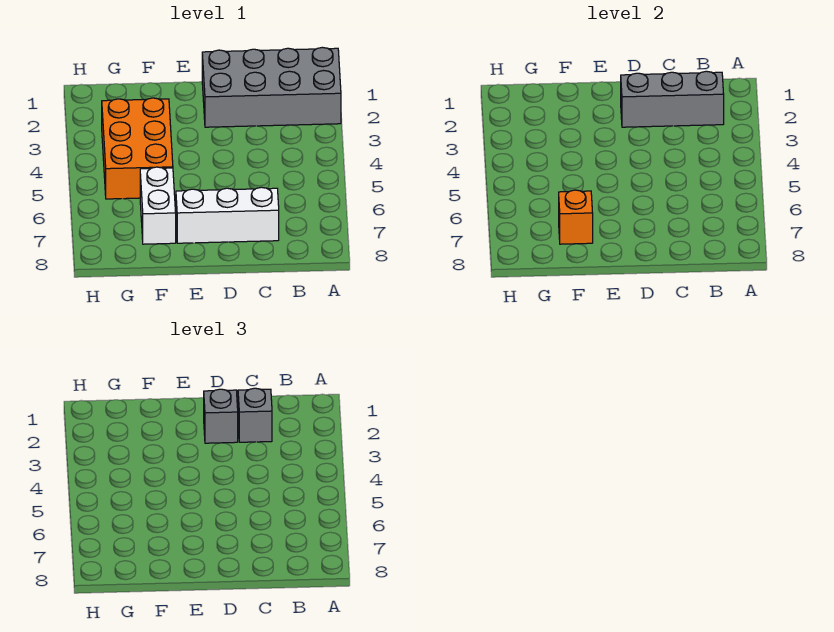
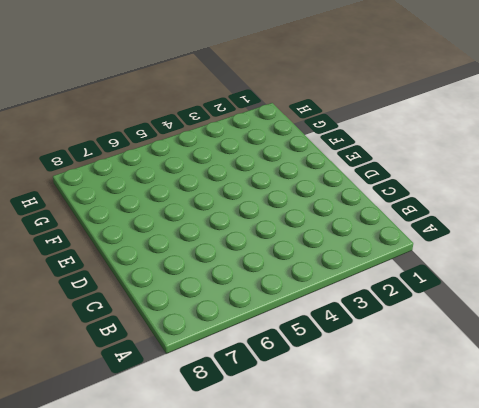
none -> grey brick A1:D2 level 1
none -> white brick C7:E7 level 1

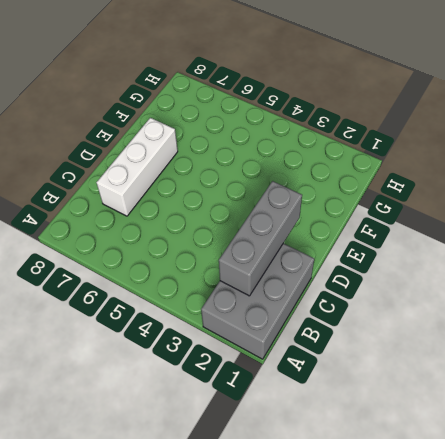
grey brick A1:C2 level 1 -> grey brick A1:D2 level 1
none -> orange brick F3:G5 level 1
none -> white brick F6:F7 level 1

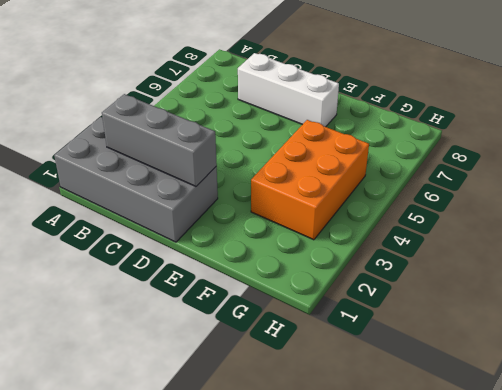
none -> white brick F6:F7 level 1
none -> orange brick F7 level 2

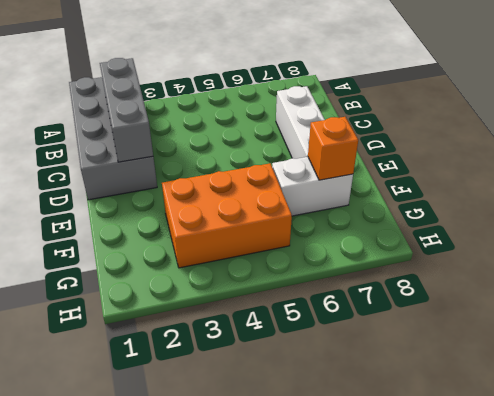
none -> grey brick C2 level 3
none -> grey brick D2 level 3

